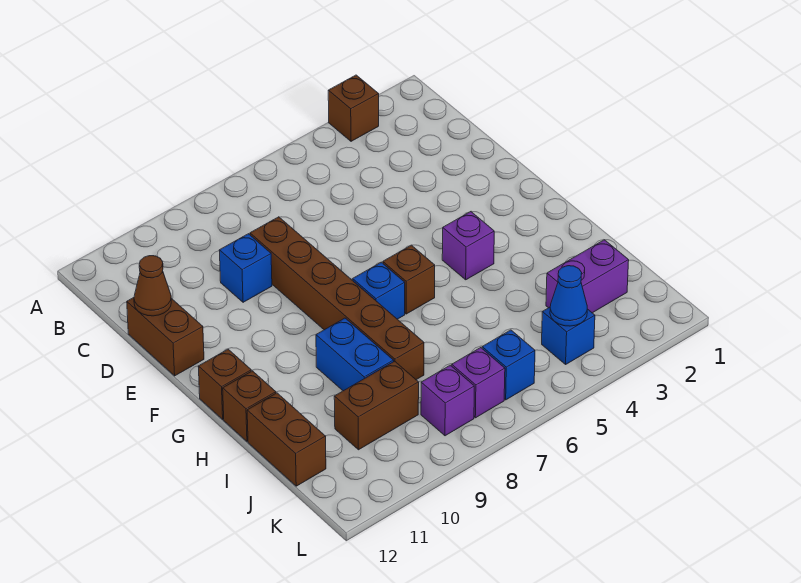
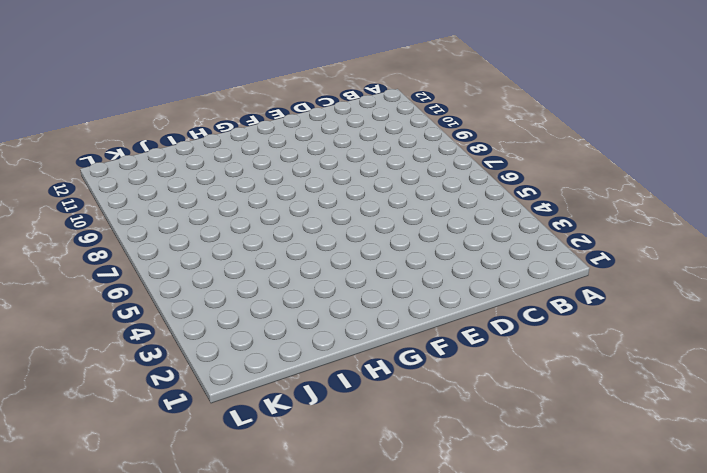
none -> brown brick A3 level 1
none -> brown brick D8:I8 level 1
none -> blue brick D9 level 1

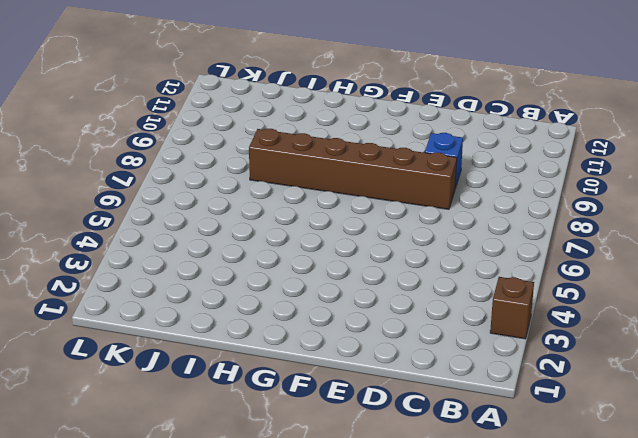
none -> brown brick D12:E12 level 1
none -> purple brick G4 level 1
none -> brown brick G6 level 1

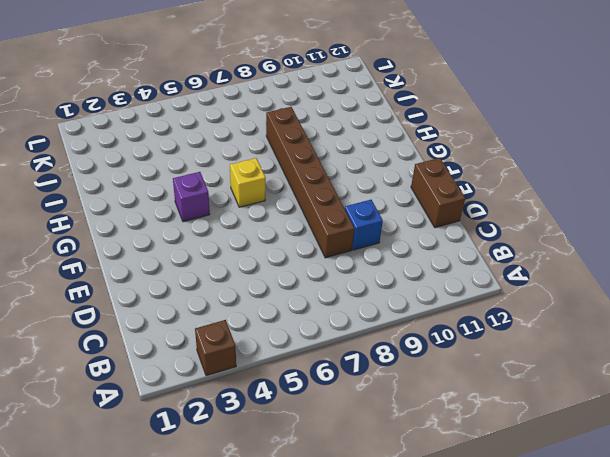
yellow brick G6 level 1 -> brown brick G6 level 1
none -> blue brick G7 level 1
none -> brown brick G12 level 1
none -> blue brick H9:I9 level 1

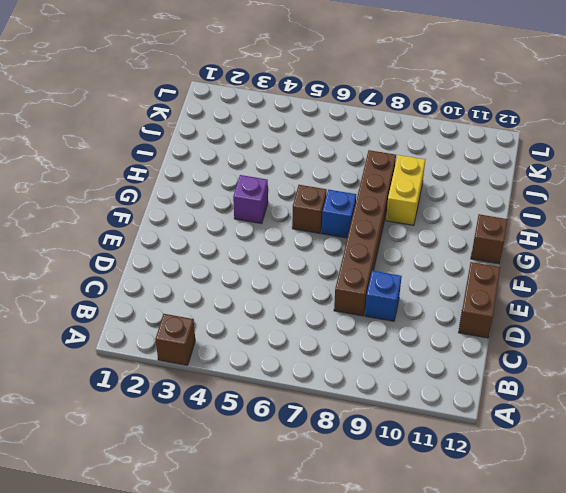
yellow brick H9:I9 level 1 -> blue brick H9:I9 level 1
none -> brown brick H12 level 1
none -> brown brick I12:J12 level 1
none -> purple brick J2:J3 level 1

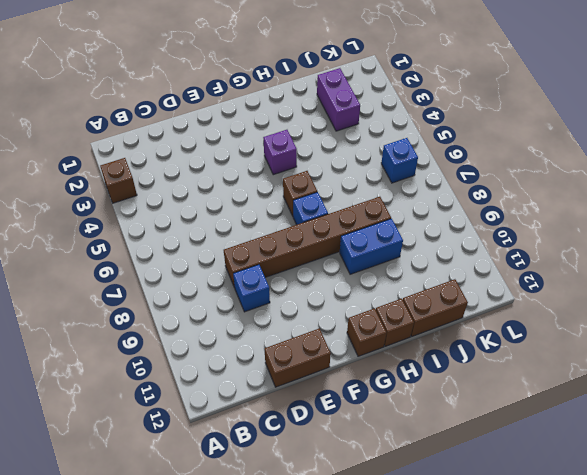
none -> brown brick J9:J10 level 1
none -> blue brick K4 level 1
none -> purple brick K7 level 1

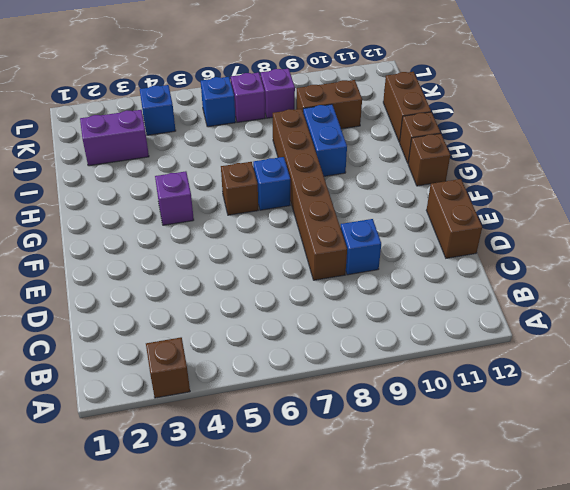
none -> brown cone D12 level 2
none -> blue cone K4 level 2

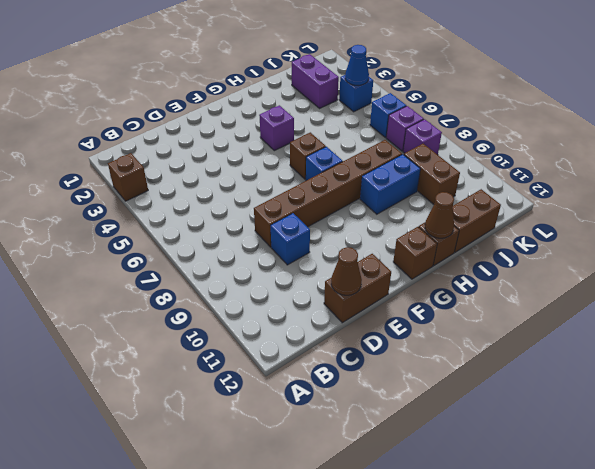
brown cone H12 level 2 -> none

